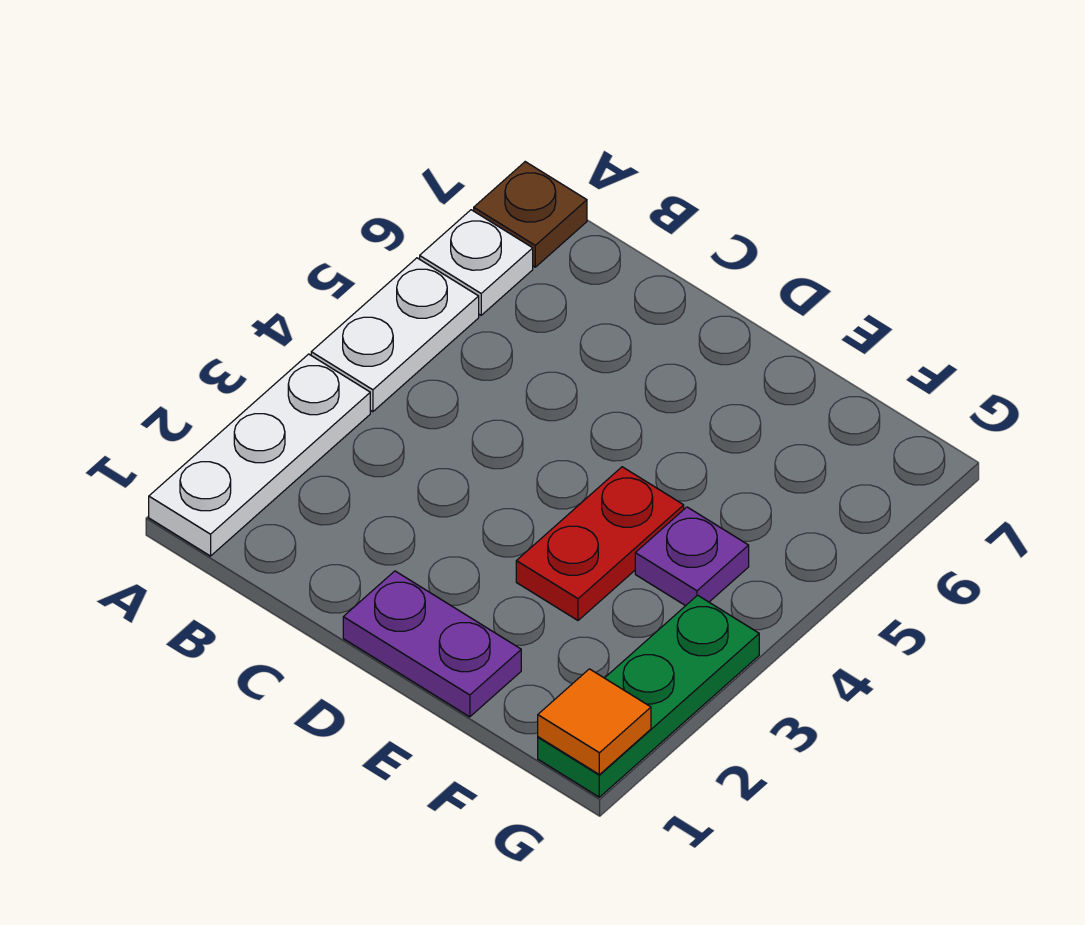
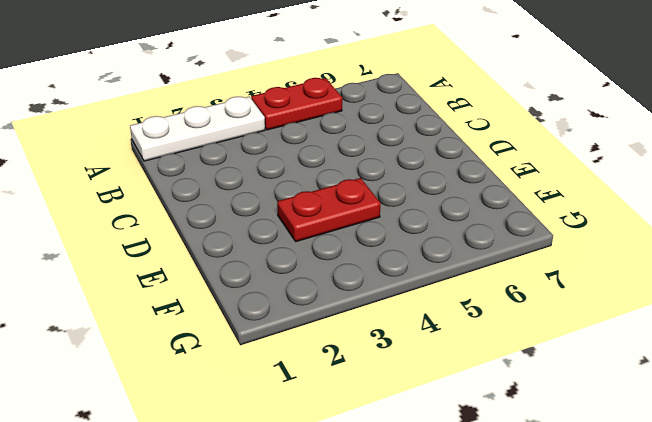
red plate A4:A5 level 1 -> white plate A4:A5 level 1
none -> white plate A6 level 1
none -> brown plate A7 level 1

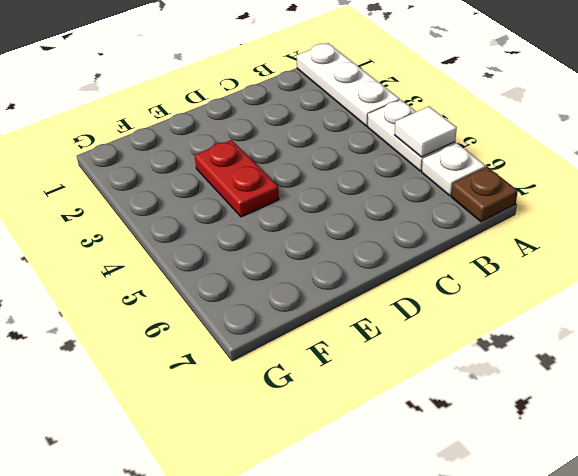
white tile A5 level 2 -> none
none -> purple plate D1:E1 level 1
none -> purple plate F4 level 1

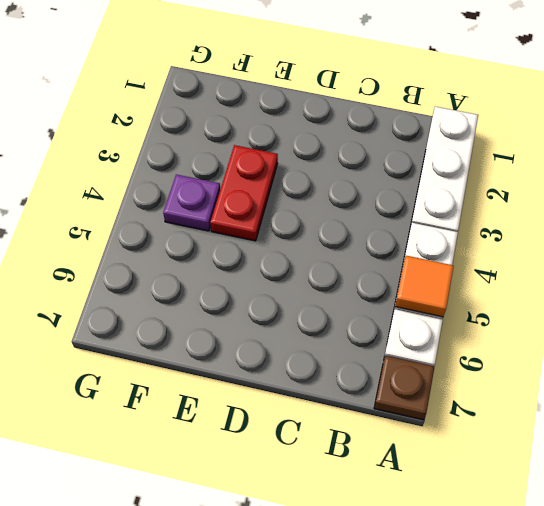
orange tile A5 level 2 -> orange tile G1 level 2
none -> purple plate D1:E1 level 1
none -> green plate G1:G3 level 1

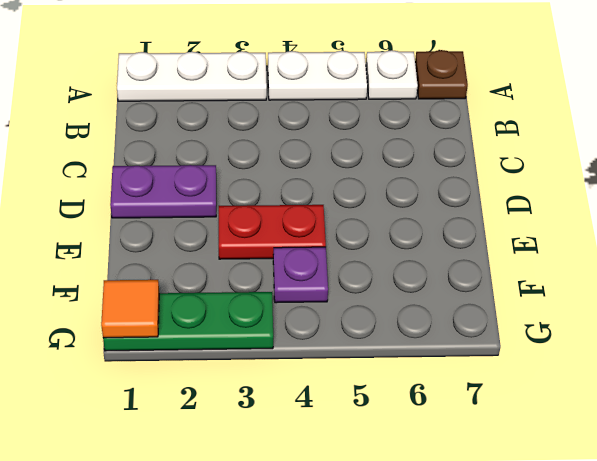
purple plate D1:D2 level 1 -> purple plate D1:E1 level 1

